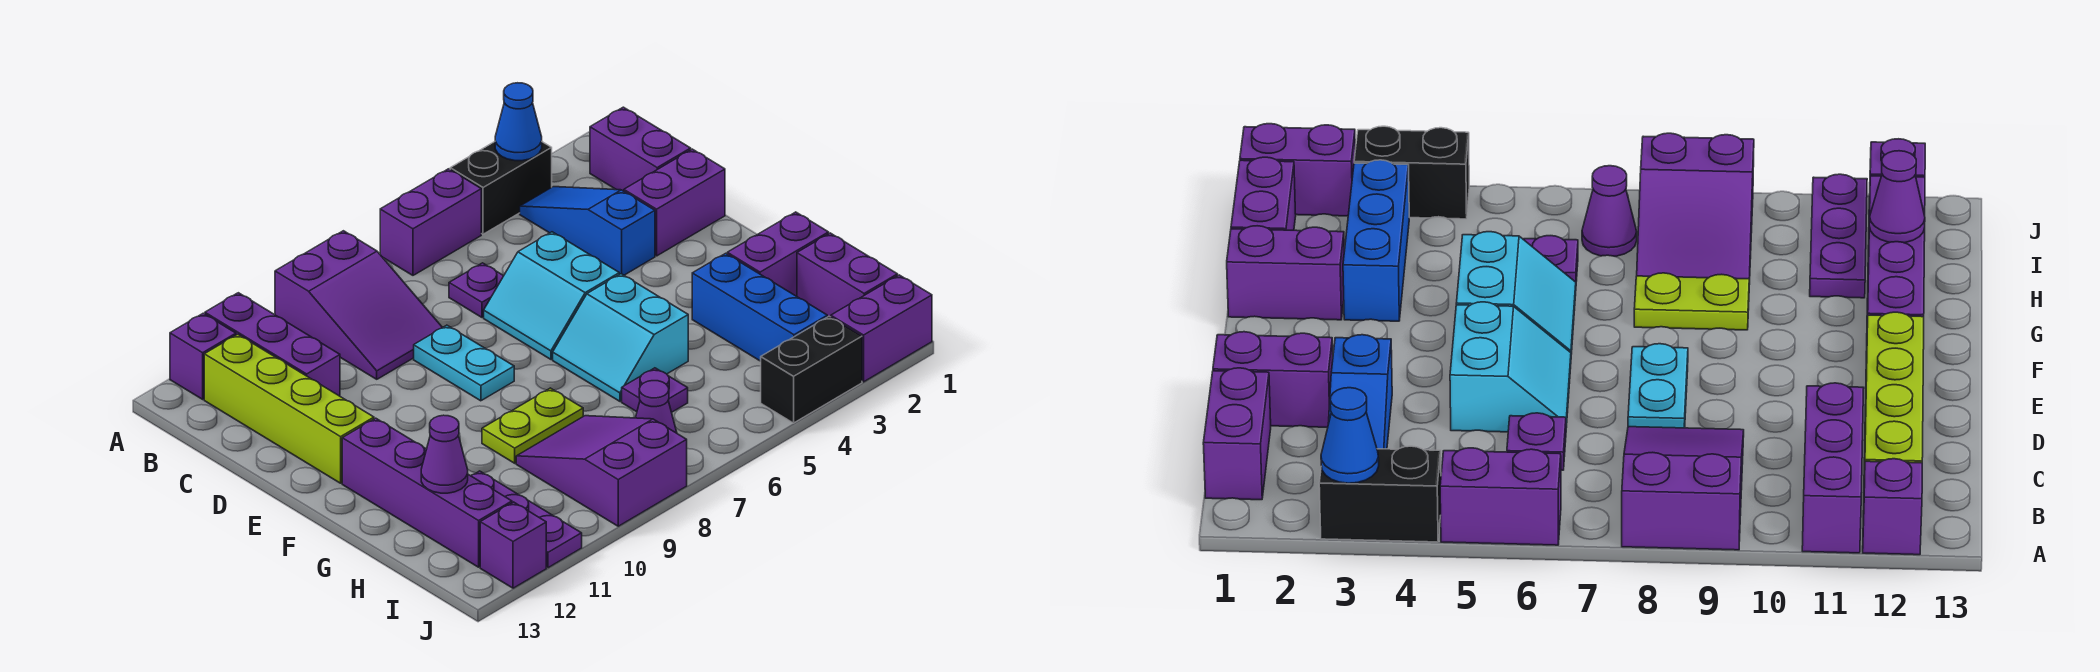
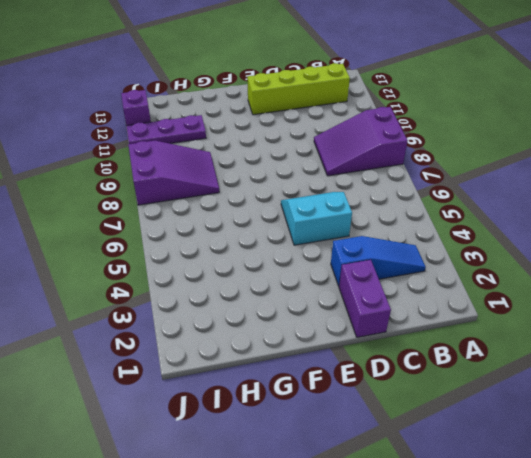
none -> black brick A3:A4 level 1
none -> purple brick A5:A6 level 1
none -> purple brick A11:C11 level 1

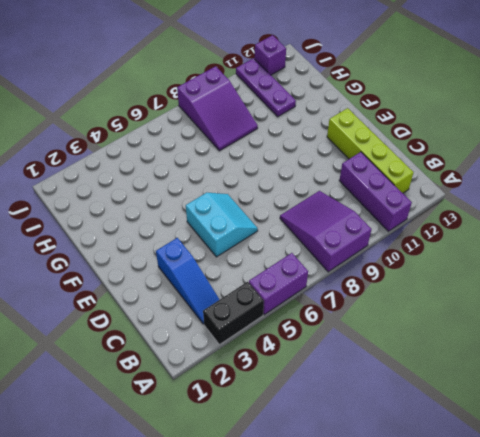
none -> purple brick A12 level 1
none -> purple brick B1:C1 level 1
none -> purple plate C6 level 1

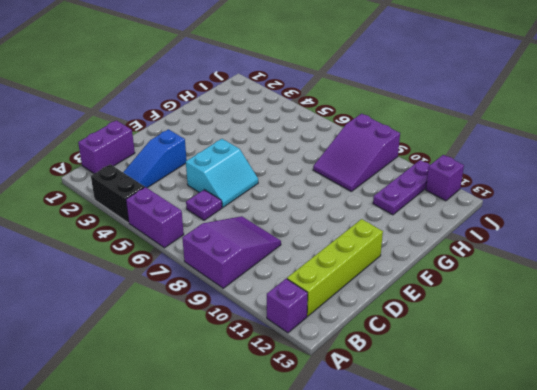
none -> purple brick A11:C11 level 1
none -> purple brick D1:D2 level 1
none -> cyan plate D8:E8 level 1

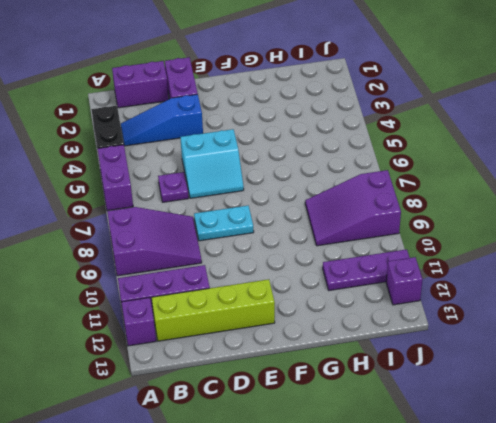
none -> cyan slope F5:G6 level 1 top 5
none -> purple brick F12:I12 level 1
none -> purple brick G1:G2 level 1

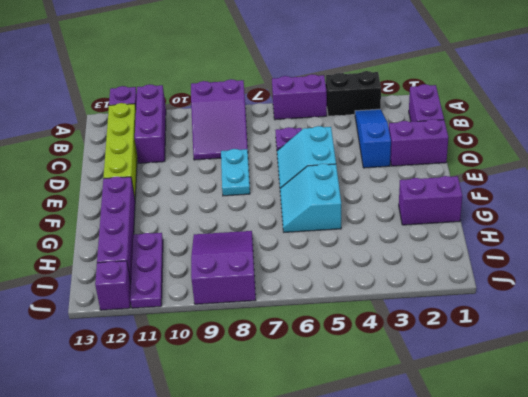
none -> blue brick G3:I3 level 1
none -> lime plate G8:G9 level 1
none -> purple brick H1:I1 level 1

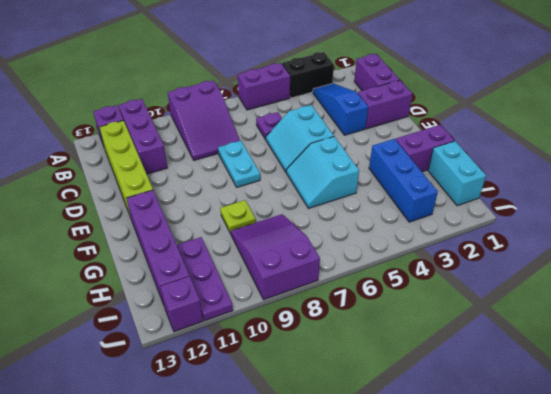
lime plate G9 level 1 -> lime plate G8:G9 level 1
cyan brick H1:I1 level 1 -> purple brick H1:I1 level 1
none -> purple plate H6 level 1
none -> purple cone I7 level 1
none -> purple brick J1:J2 level 1

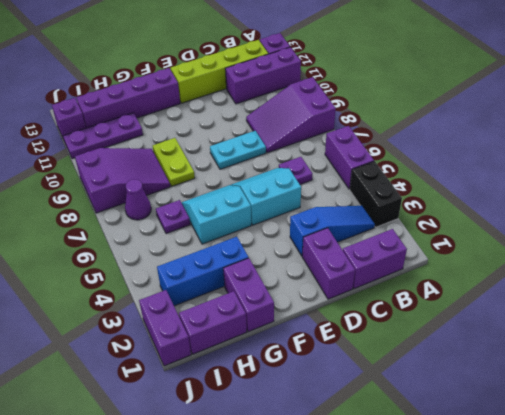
none -> black brick J3:J4 level 1
none -> blue cone A3 level 2
none -> purple cone H12 level 2

